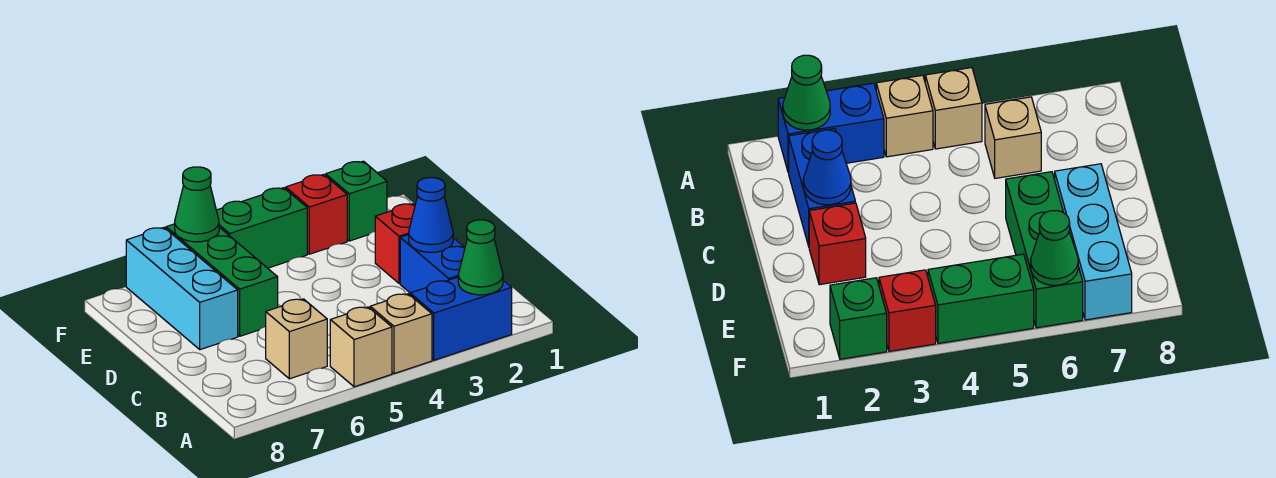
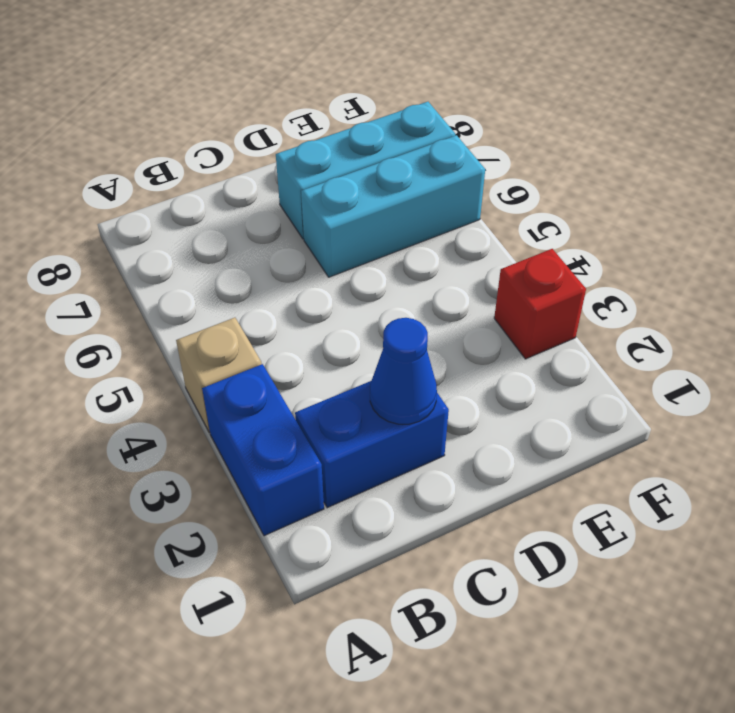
cyan brick D6:F6 level 1 -> green brick D6:F6 level 1
none -> tan brick A5 level 1
none -> tan brick B6 level 1
none -> red brick D2 level 1

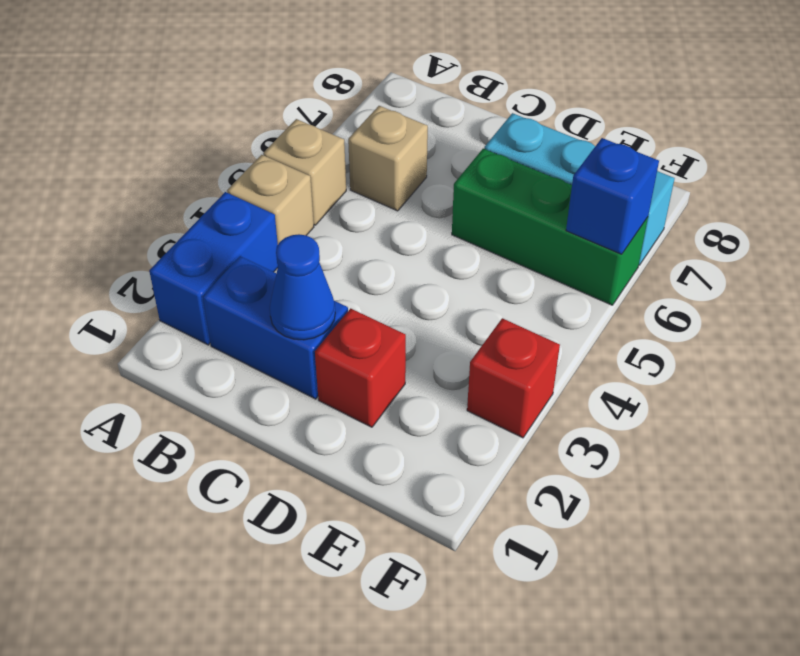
blue brick F6 level 2 -> green cone F6 level 2
none -> green brick F2 level 1
none -> green brick F4:F5 level 1
none -> green cone A2 level 2

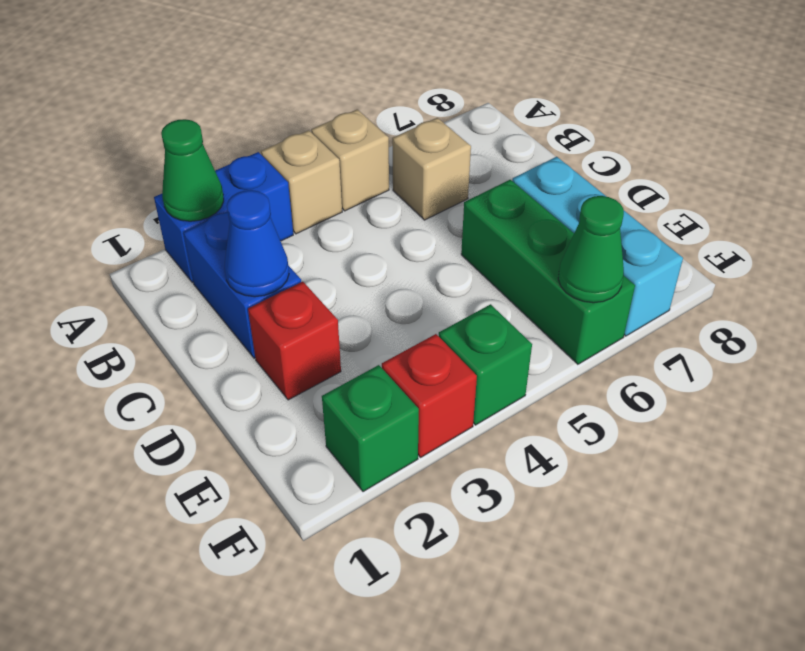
green brick F4 level 1 -> green brick F4:F5 level 1

